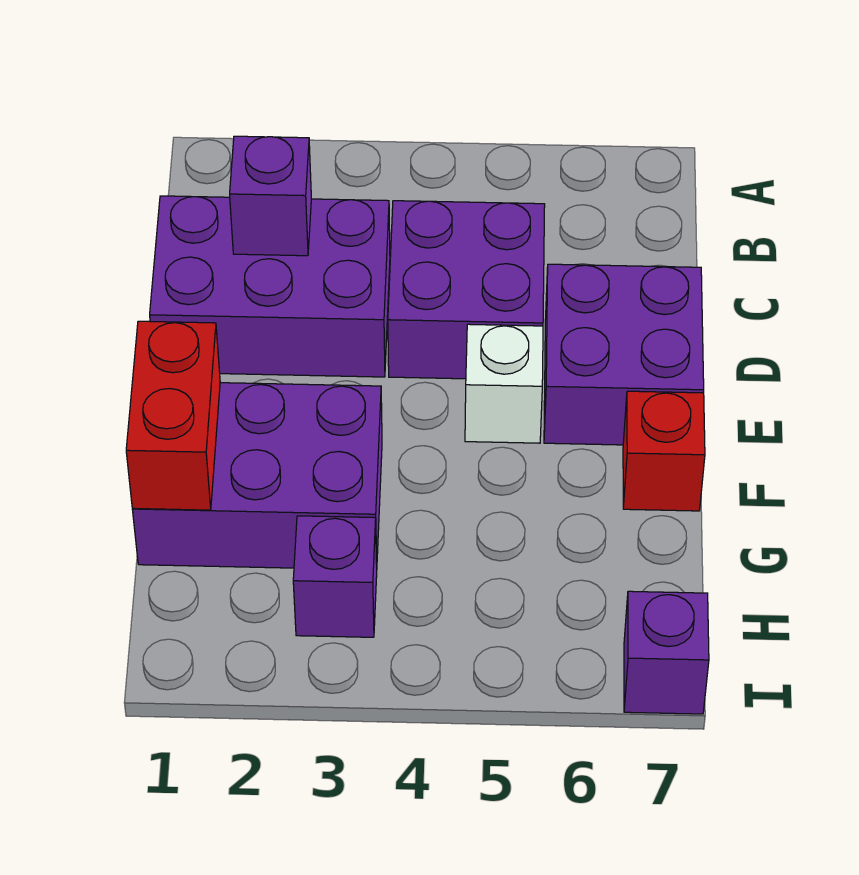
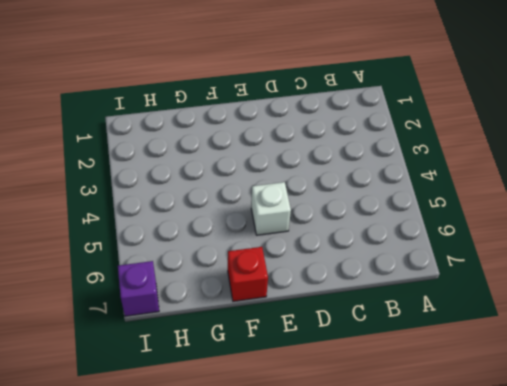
none -> purple brick C1:D3 level 1
none -> purple brick C4:D5 level 1

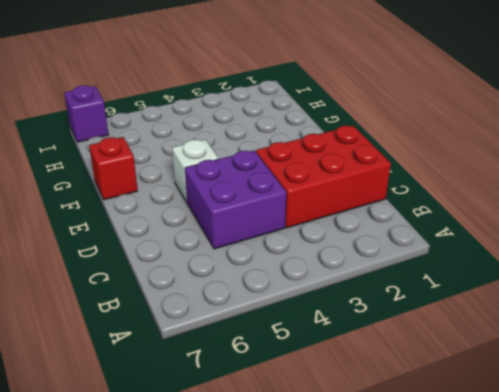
red brick C1:D3 level 1 -> purple brick C1:D3 level 1
none -> purple brick D6:E7 level 1
none -> purple brick F1:G3 level 1

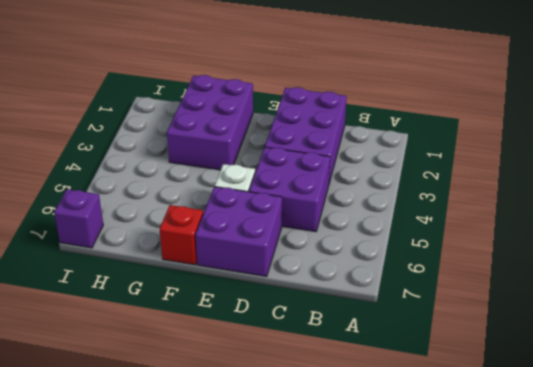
none -> purple brick H3 level 1
none -> purple brick C2 level 2

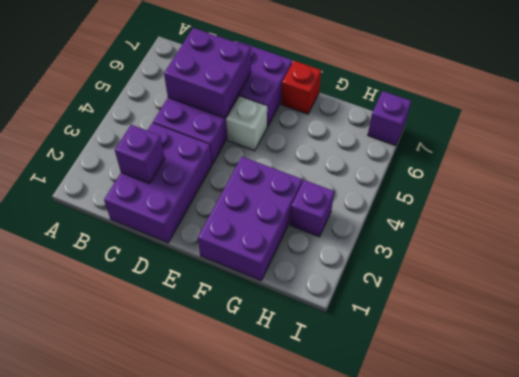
purple brick C5:D6 level 2 -> none
none -> red brick F1:G1 level 2

